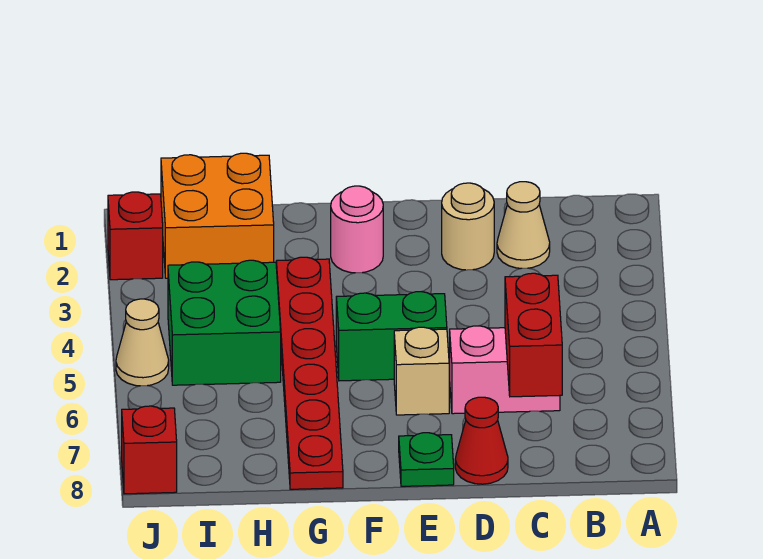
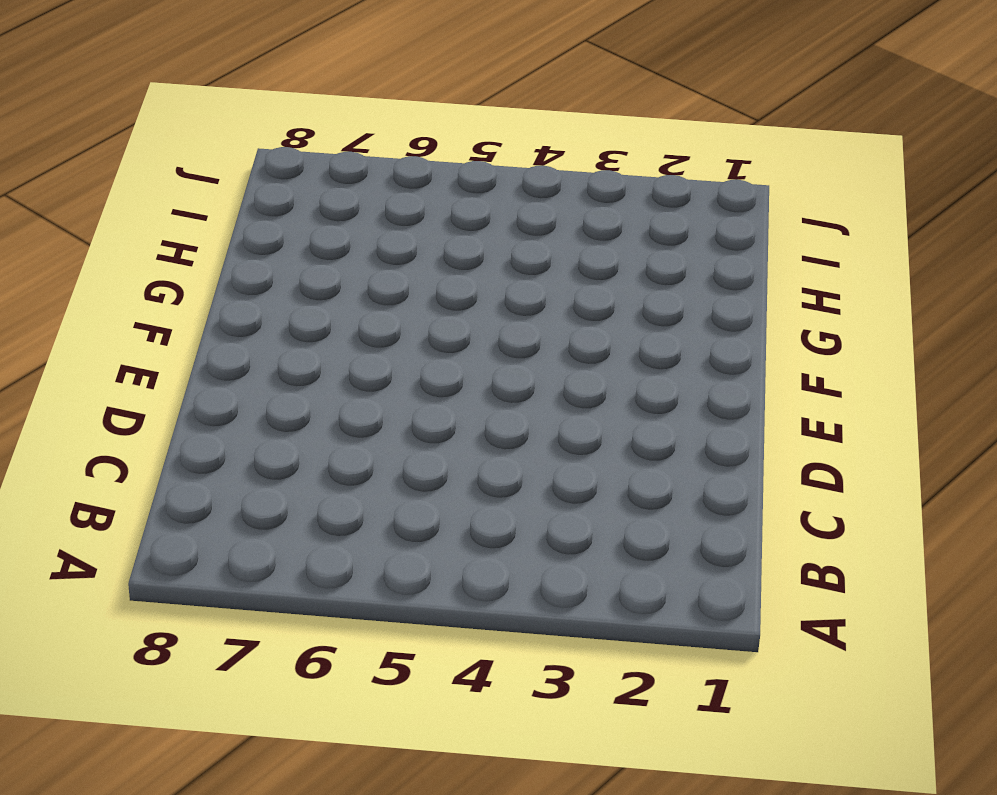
none -> tan cone C2 level 1
none -> pink brick C6:D6 level 1
none -> tan round brick D2 level 1

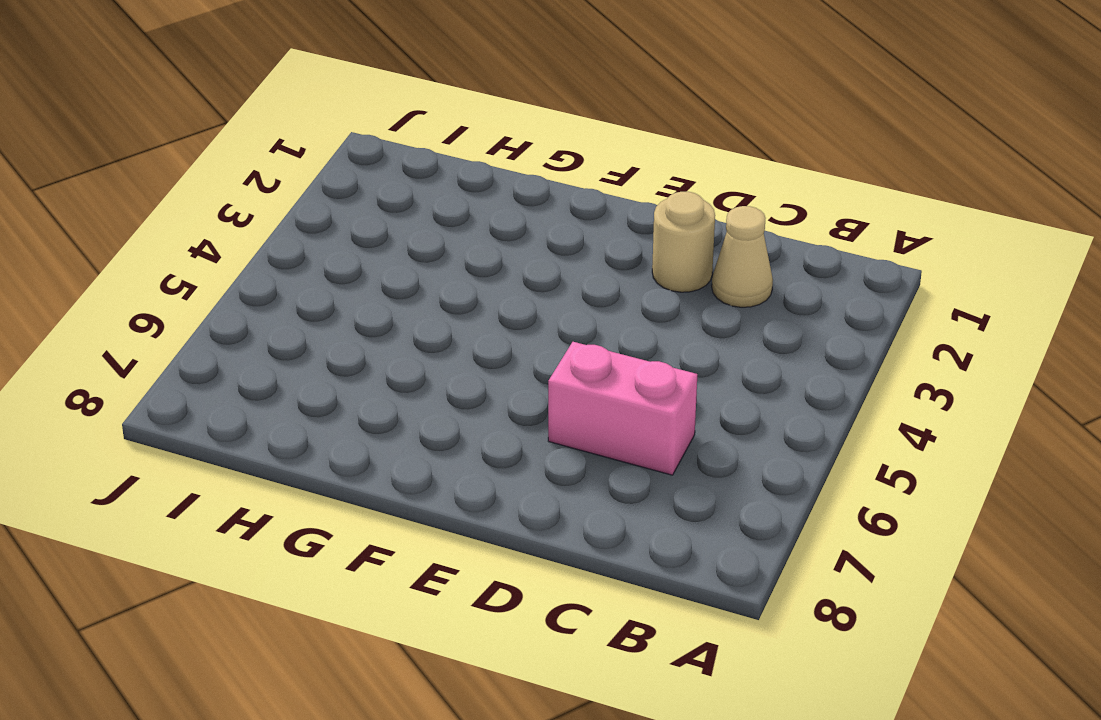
none -> red cone D8 level 1
none -> green brick E5:F5 level 1
none -> tan brick E6 level 1

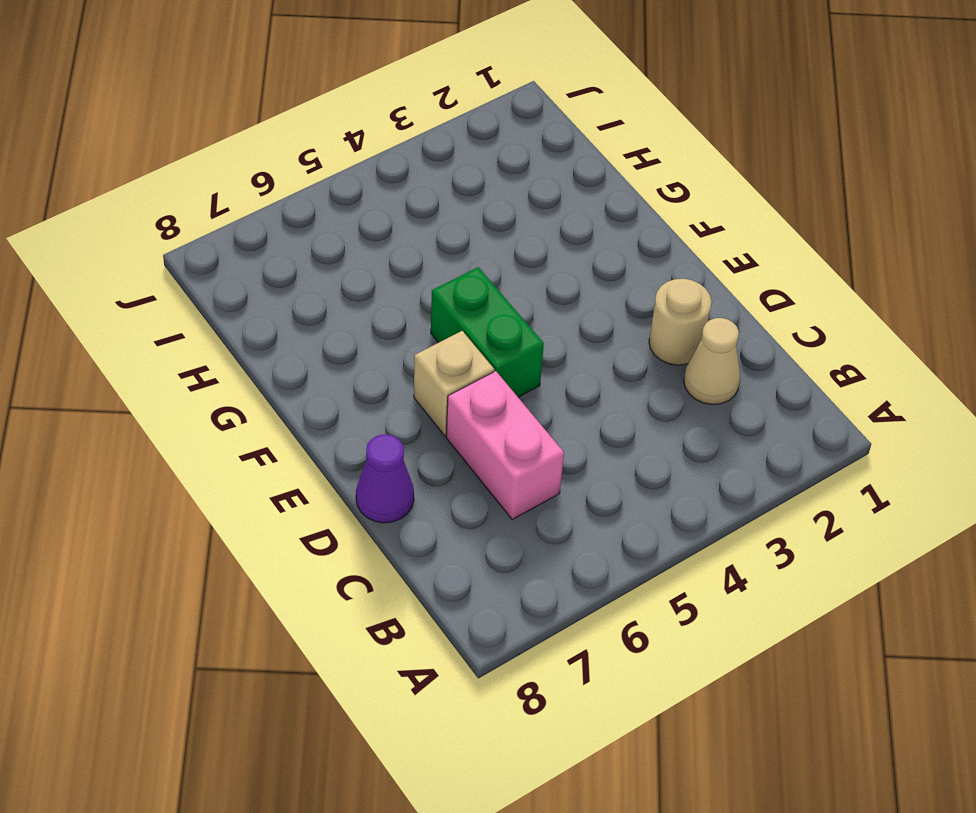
purple cone D8 level 1 -> red cone D8 level 1
none -> green plate E8 level 1
none -> pink round brick F2 level 1
none -> red plate G3:G8 level 1

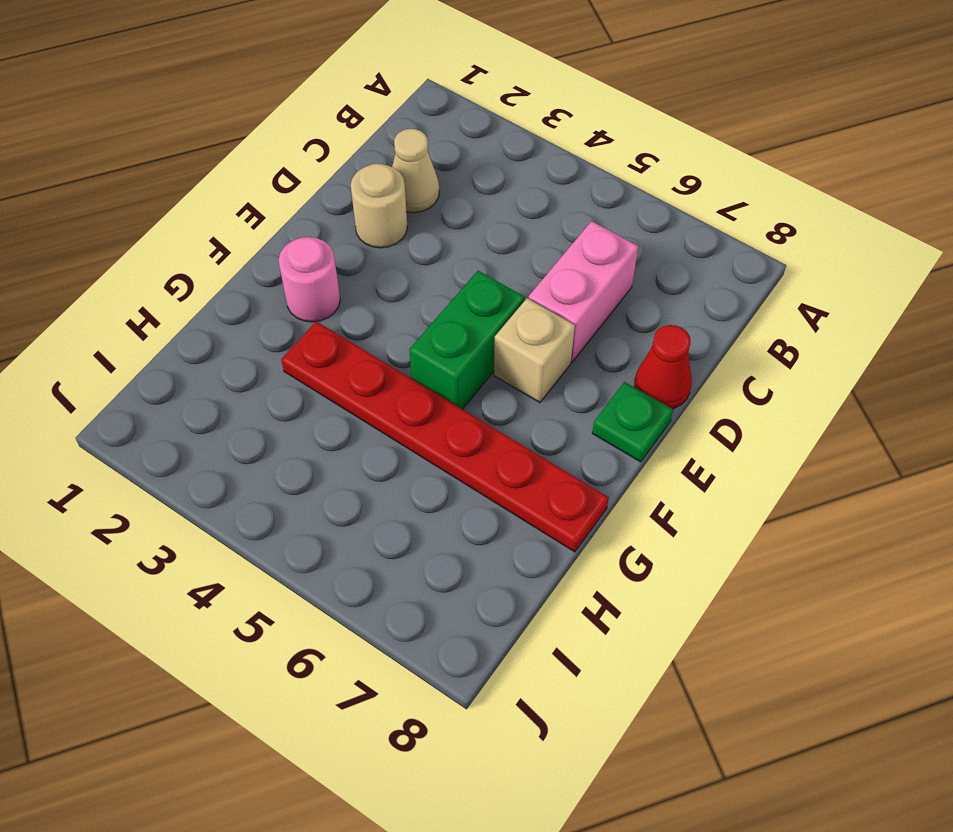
none -> orange brick H1:I2 level 1
none -> green brick H4:I5 level 1
none -> red brick J2 level 1

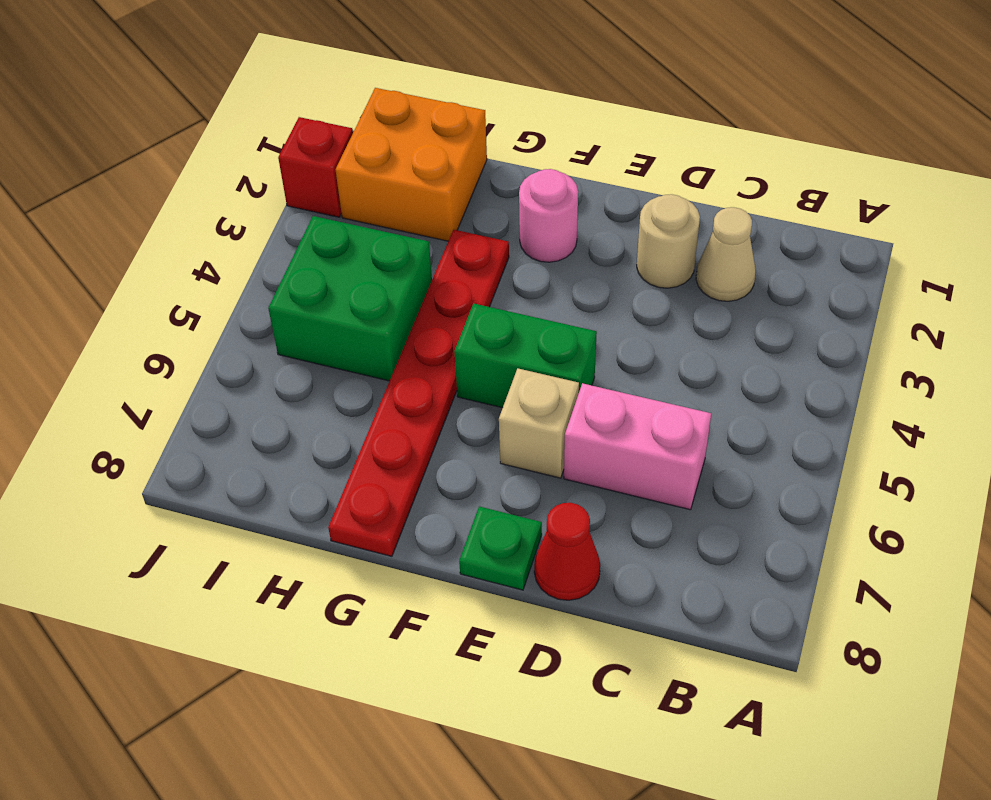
none -> tan cone J5 level 1
none -> red brick J8 level 1
none -> red brick C6:C7 level 2

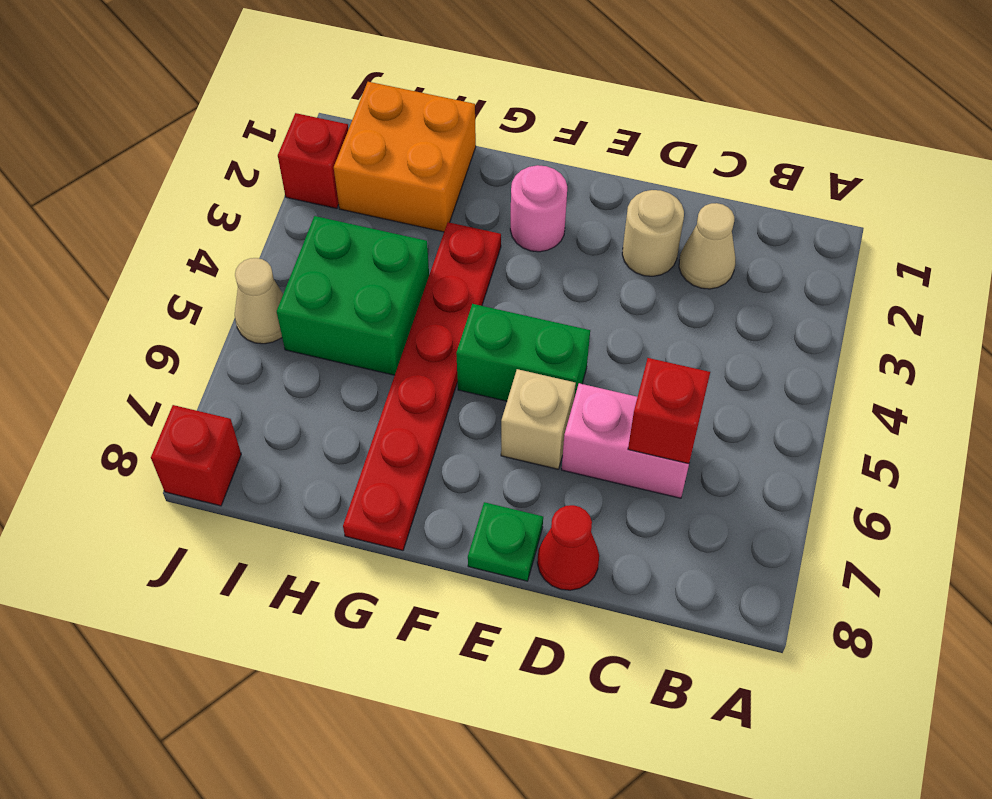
red brick C6 level 2 -> red brick C6:C7 level 2

